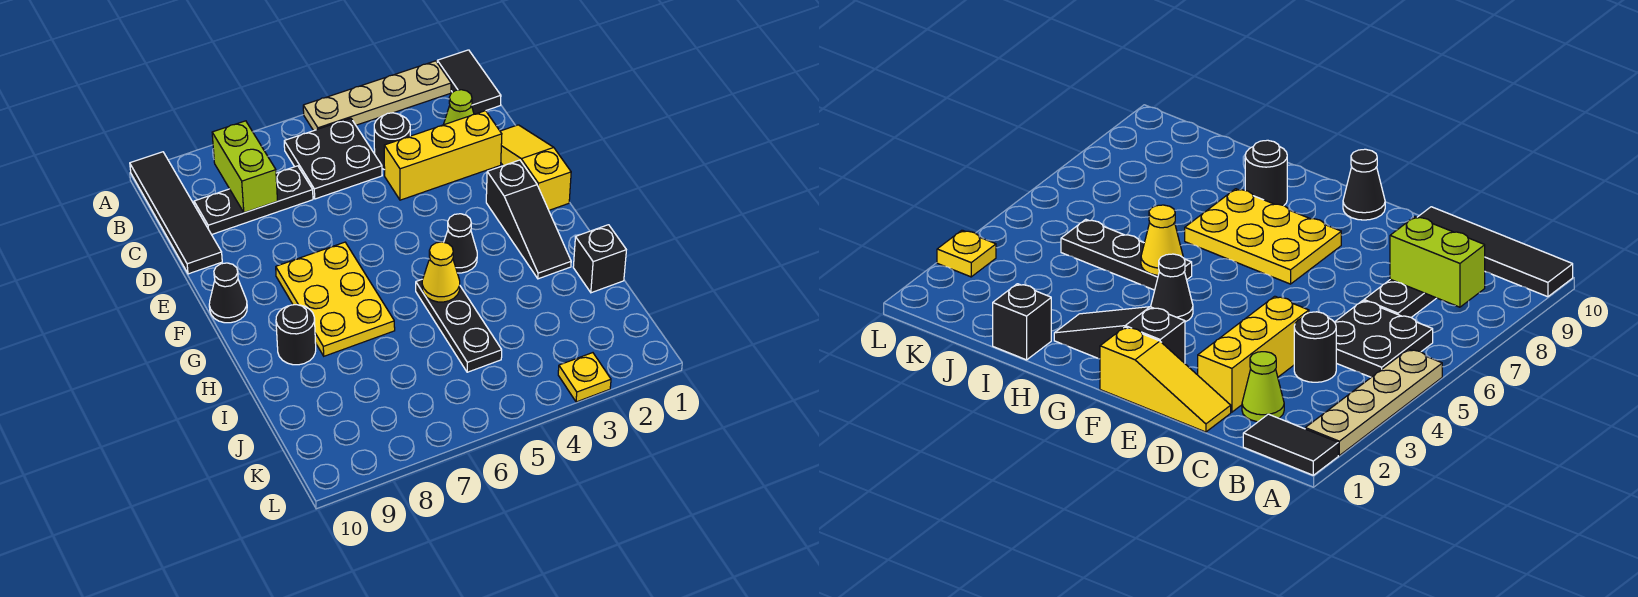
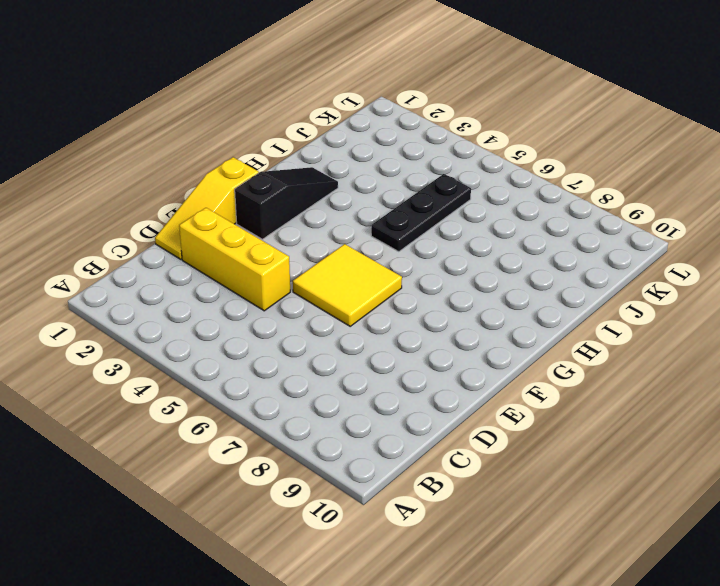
yellow tile E5:F6 level 1 -> none
none -> black tile A1:B1 level 1
none -> tan plate A2:A5 level 1
none -> black tile A10:D10 level 1

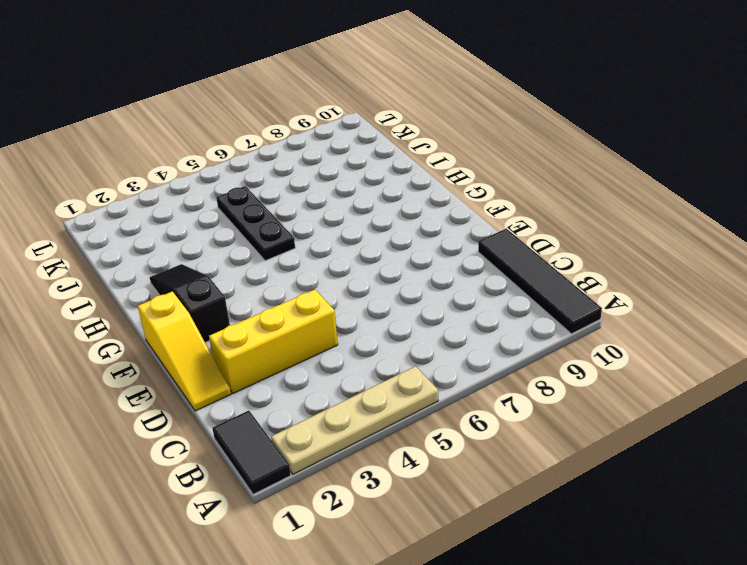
none -> black plate B5:C6 level 1
none -> lime cone C2 level 1
none -> black round brick C4 level 1

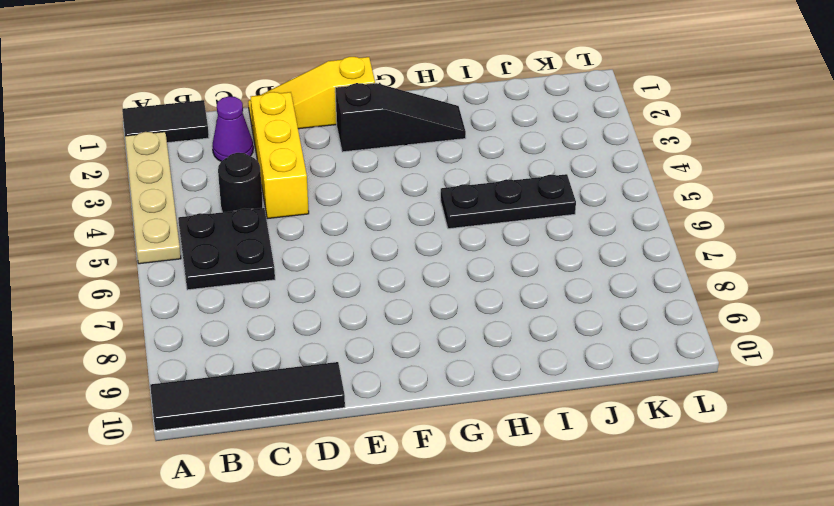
purple cone C2 level 1 -> lime cone C2 level 1
none -> black plate C7:C9 level 1
none -> yellow plate F7:H8 level 1
none -> black cone F10 level 1

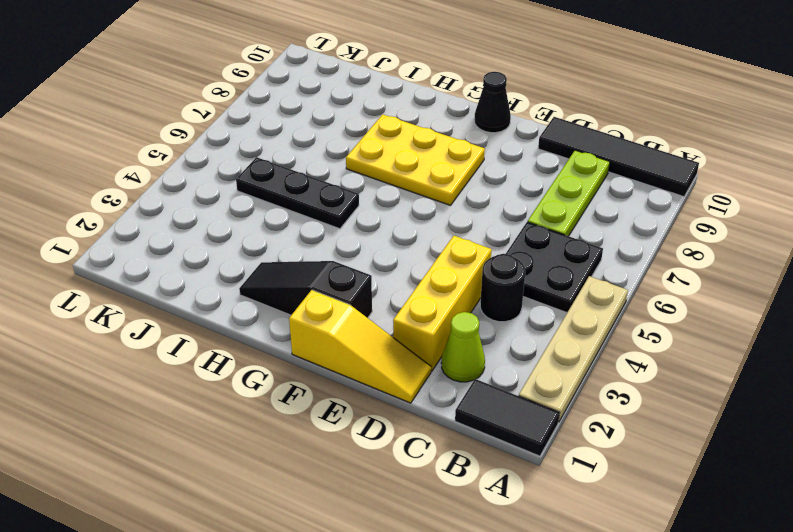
lime plate C7:C9 level 1 -> black plate C7:C9 level 1
none -> black cone G4 level 1
none -> black round brick H9 level 1
none -> black brick I1 level 1

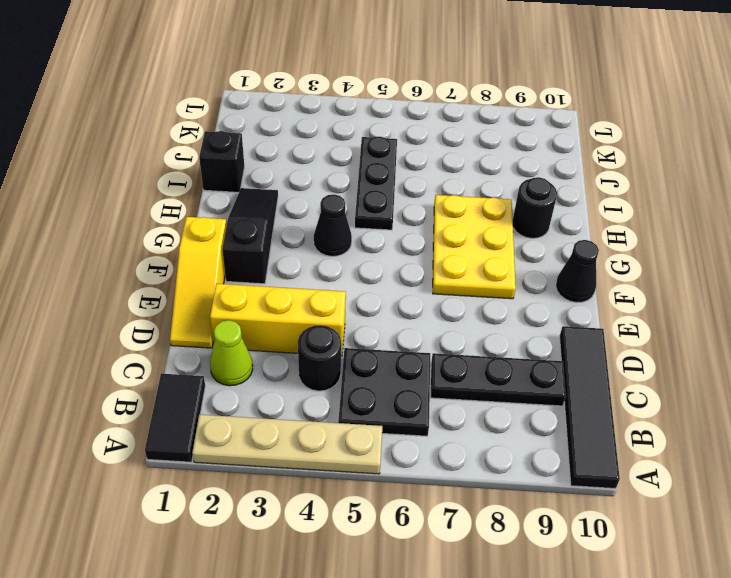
none -> yellow plate L3 level 1
none -> lime brick B8:C8 level 2
none -> yellow cone H5 level 2

